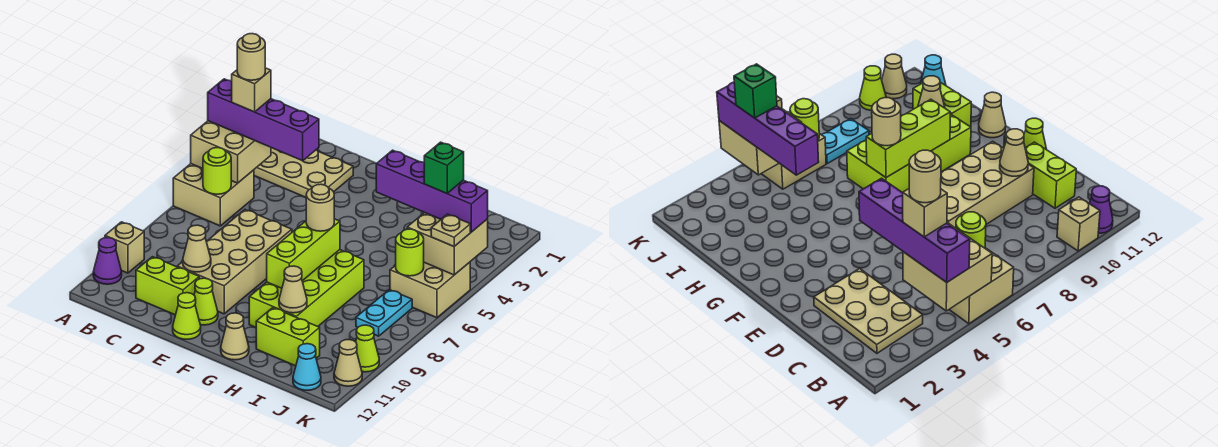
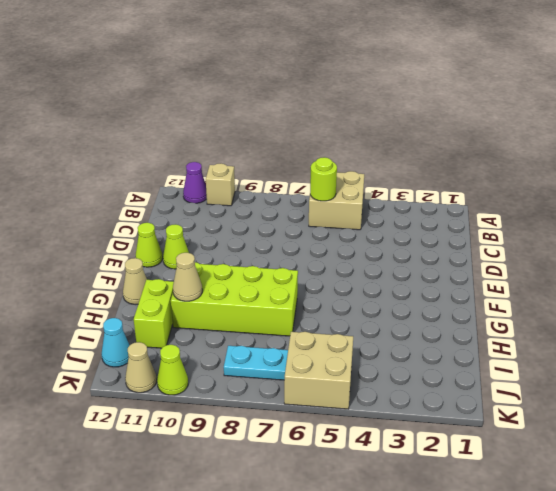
none -> tan plate B2:D3 level 1
none -> lime brick C11:D11 level 1
none -> tan brick D7:E10 level 1
none -> tan brick A4:B5 level 2

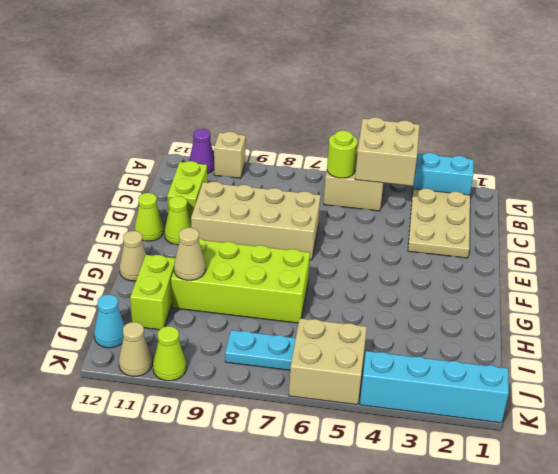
cyan brick A2:A3 level 1 -> none
cyan brick K1:K4 level 1 -> none
none -> tan cone D10 level 2
none -> lime brick G7:G9 level 2
none -> tan brick J4:K5 level 2
none -> lime round brick J6 level 2

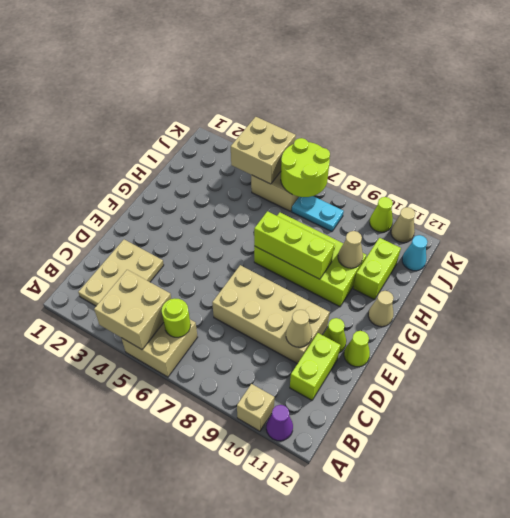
lime round brick J6:K7 level 2 -> lime round brick J6 level 2
none -> purple brick A4:D4 level 3
none -> tan round brick G7 level 3
none -> purple brick H4:K4 level 3
none -> tan plate K5 level 3

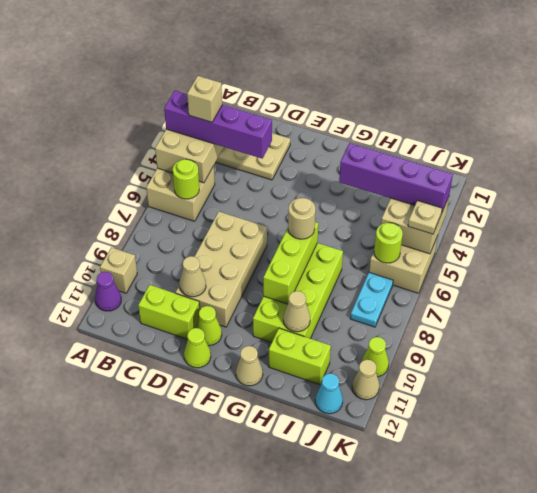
none -> green brick J4 level 4
none -> tan round brick B4 level 5

